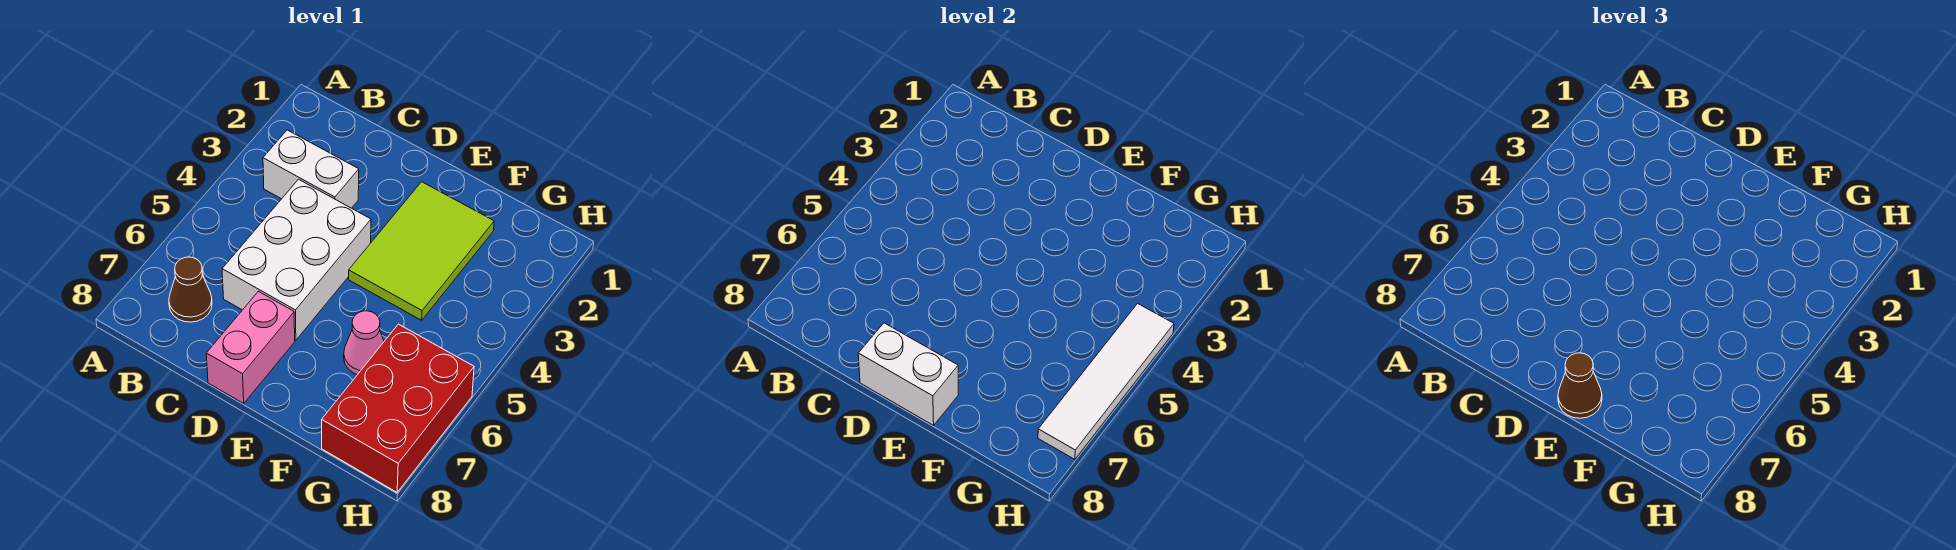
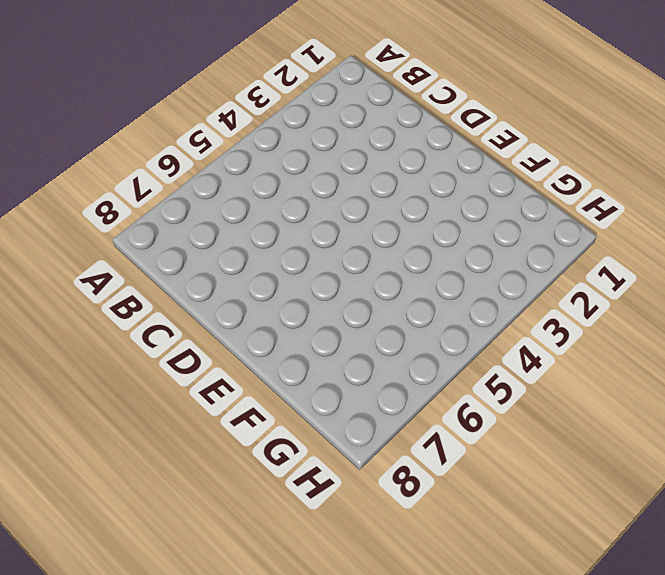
none -> white brick B3:C3 level 1
none -> brown cone B7 level 1

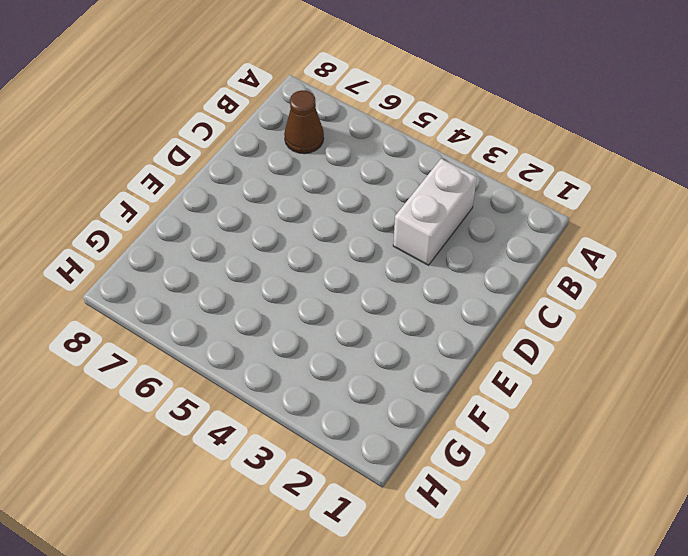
none -> white brick C4:D6 level 1
none -> pink brick D7:D8 level 1

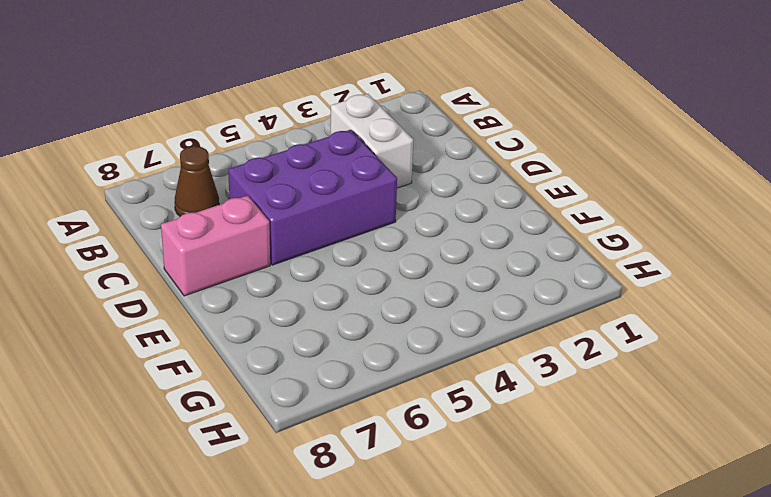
purple brick C4:D6 level 1 -> white brick C4:D6 level 1
none -> lime tile E2:F4 level 1
none -> pink cone F6 level 1

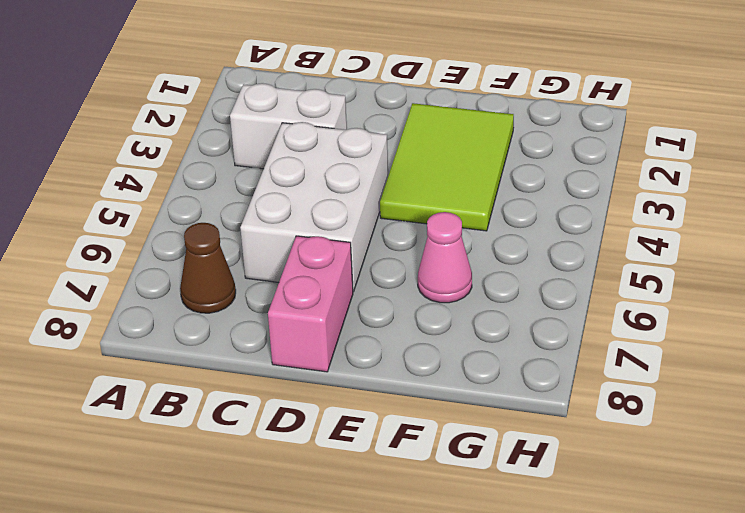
none -> red brick G6:H8 level 1
none -> white brick D8:E8 level 2

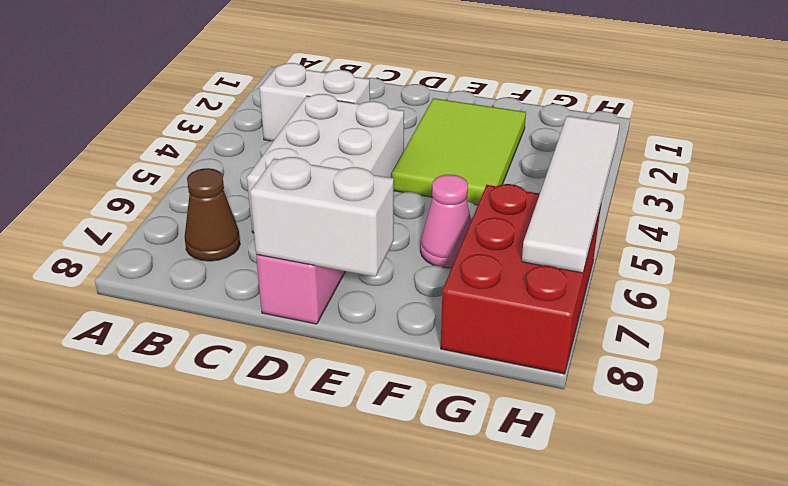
none -> brown cone E8 level 3

